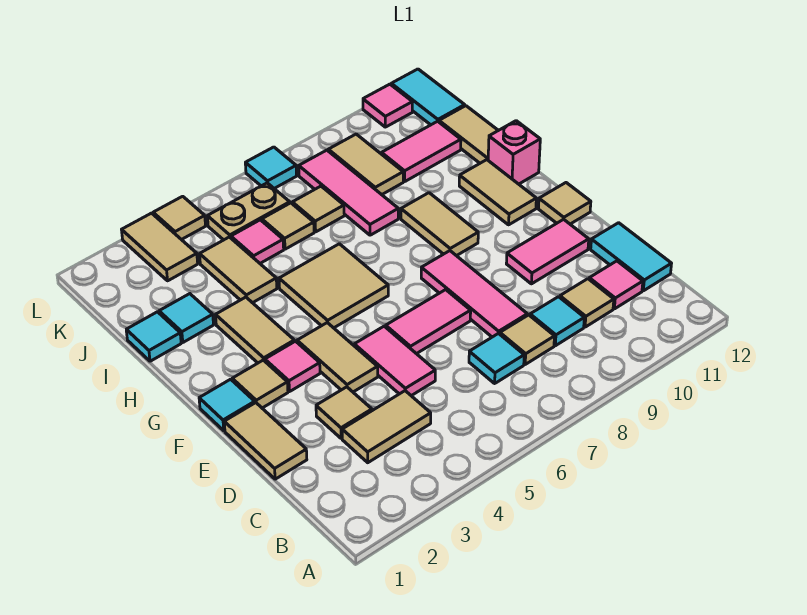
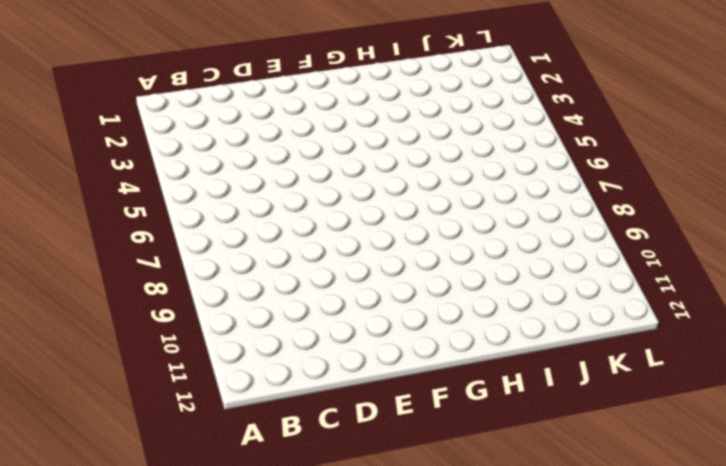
none -> tan tile C3:C4 level 1
none -> cyan tile C7 level 1
none -> tan tile C8 level 1
none -> cyan tile C9 level 1

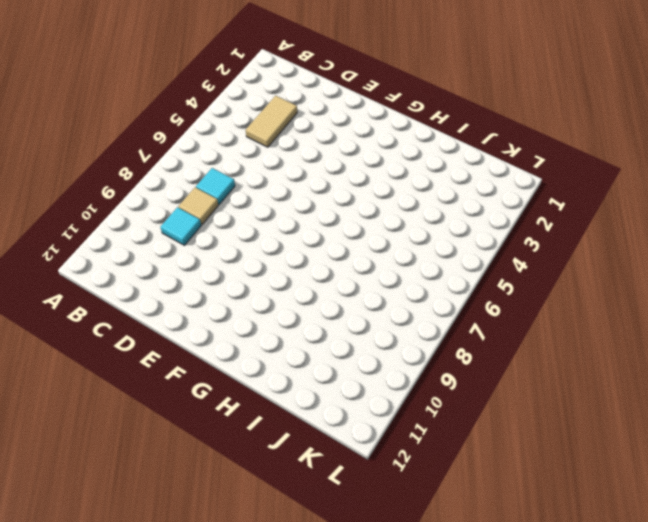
none -> tan tile C10 level 1
none -> pink tile C11 level 1
none -> cyan tile C12:D12 level 1
none -> tan tile D1:E1 level 1

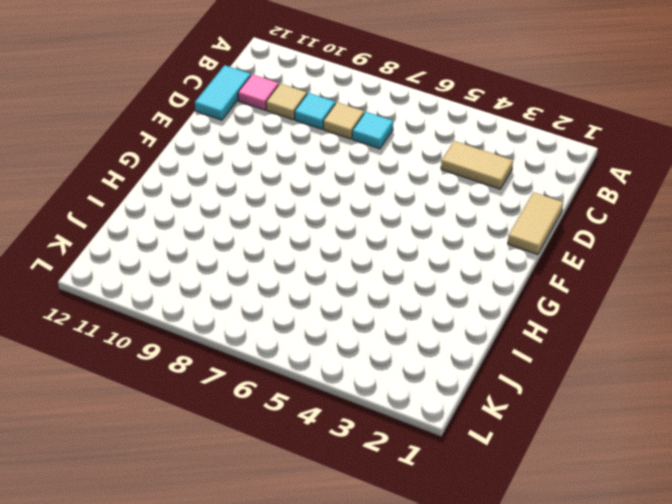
none -> tan tile D3 level 1
none -> pink tile D5:E5 level 1
none -> pink tile D8:F8 level 1
none -> tan tile E4:F4 level 1

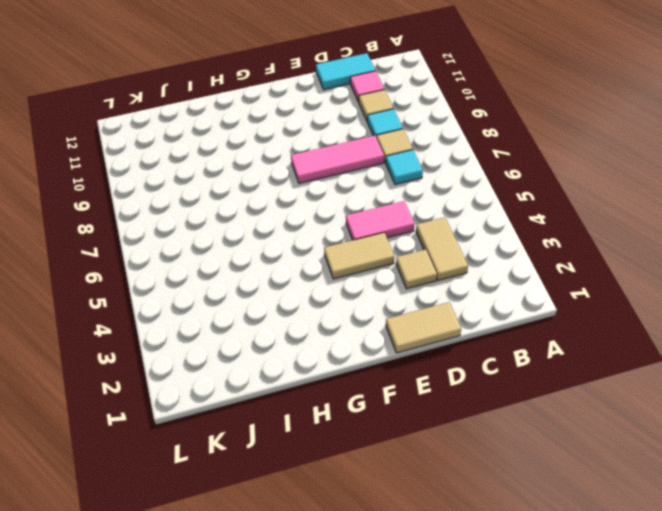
none -> pink tile E6:E7 level 1
none -> pink tile E10:E11 level 1
none -> cyan tile F1 level 1
none -> tan tile F2 level 1

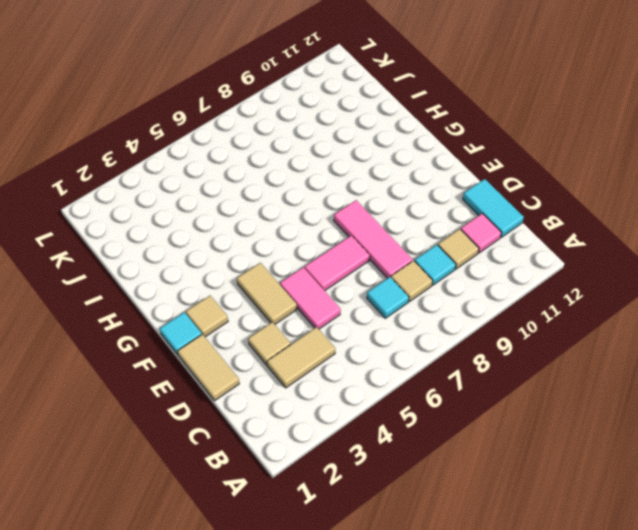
none -> pink tile E10:E11 level 1
none -> pink tile F3 level 1
none -> tan tile F12 level 1
none -> tan tile G3:H3 level 1

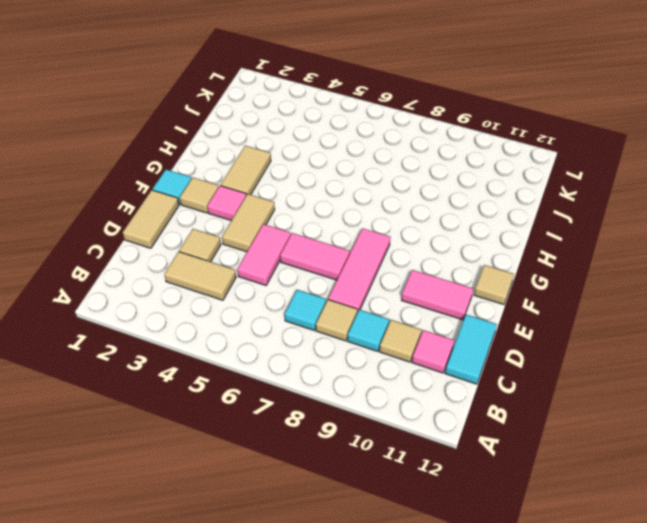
none -> tan tile G5:H6 level 1
none -> tan tile G9:H9 level 1
none -> tan tile G11:H11 level 1
none -> pink brick H12 level 1

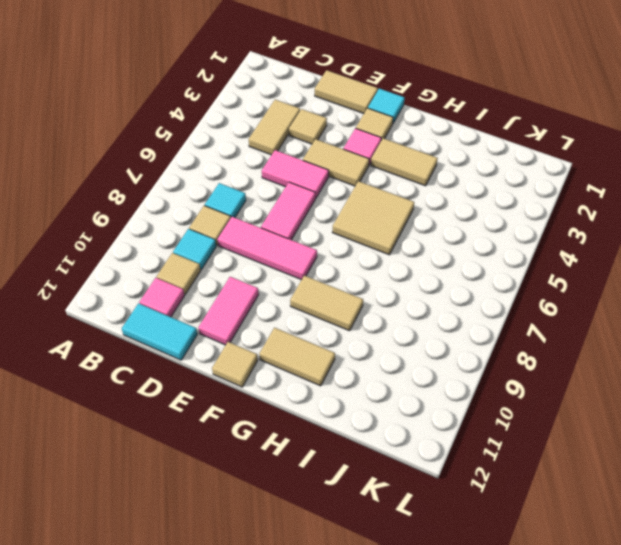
none -> pink brick H12 level 1
none -> cyan tile I1 level 1
none -> cyan tile I2 level 1
none -> tan tile I4:J4 level 1

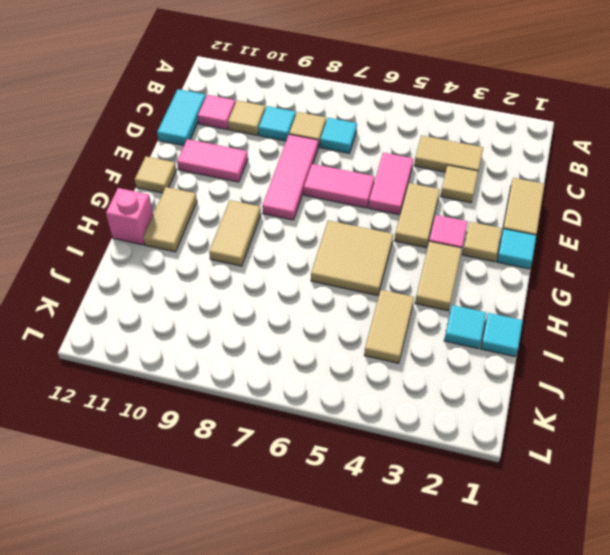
none -> pink tile I8:K8 level 1
none -> tan tile I12:J12 level 1
none -> pink tile J5 level 1
none -> tan tile J6 level 1

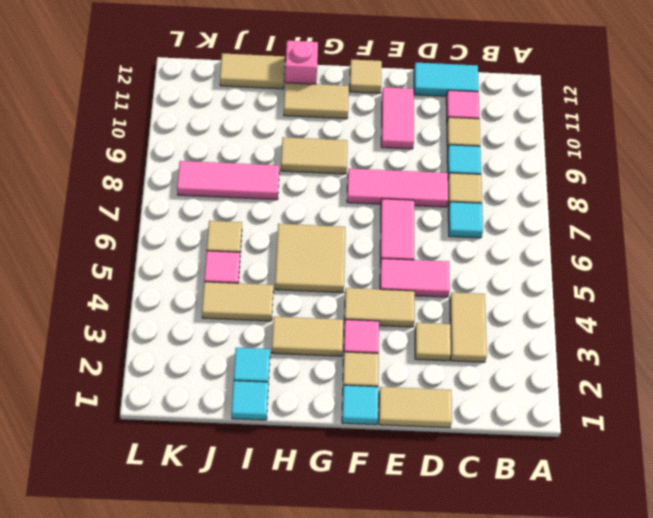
none -> tan tile J7 level 1
none -> tan tile J9:K9 level 1
none -> pink tile J10:J11 level 1
none -> tan tile K3:L3 level 1

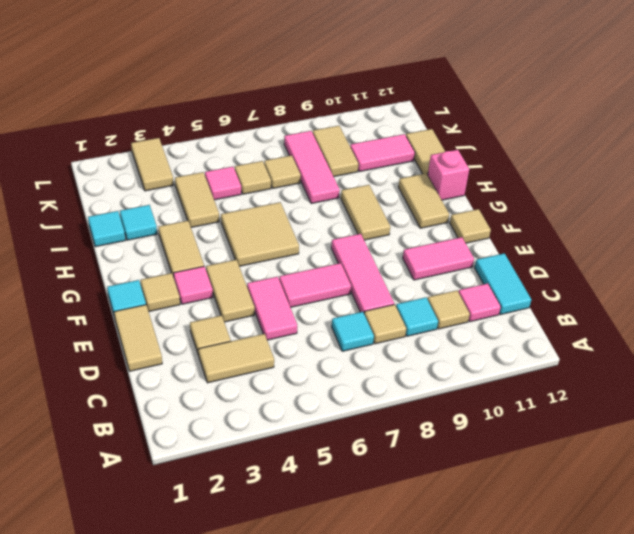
none -> tan plate K5:K6 level 1
none -> cyan tile K12:L12 level 1
none -> tan tile L4 level 1
none -> cyan tile L7 level 1

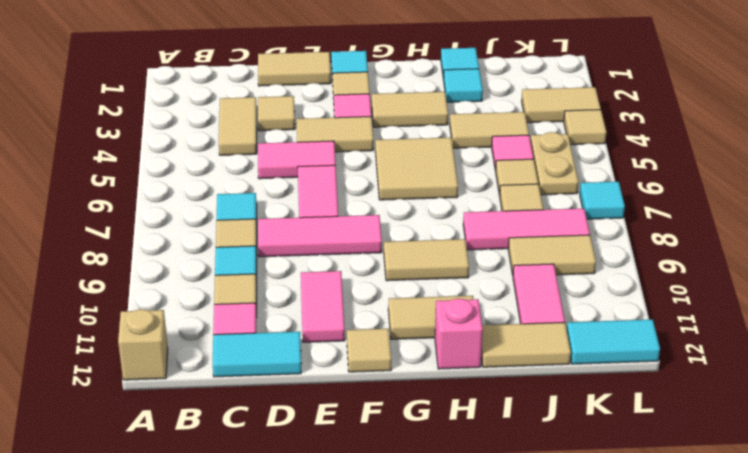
tan brick A12 level 1 -> none
none -> pink tile L11 level 1

